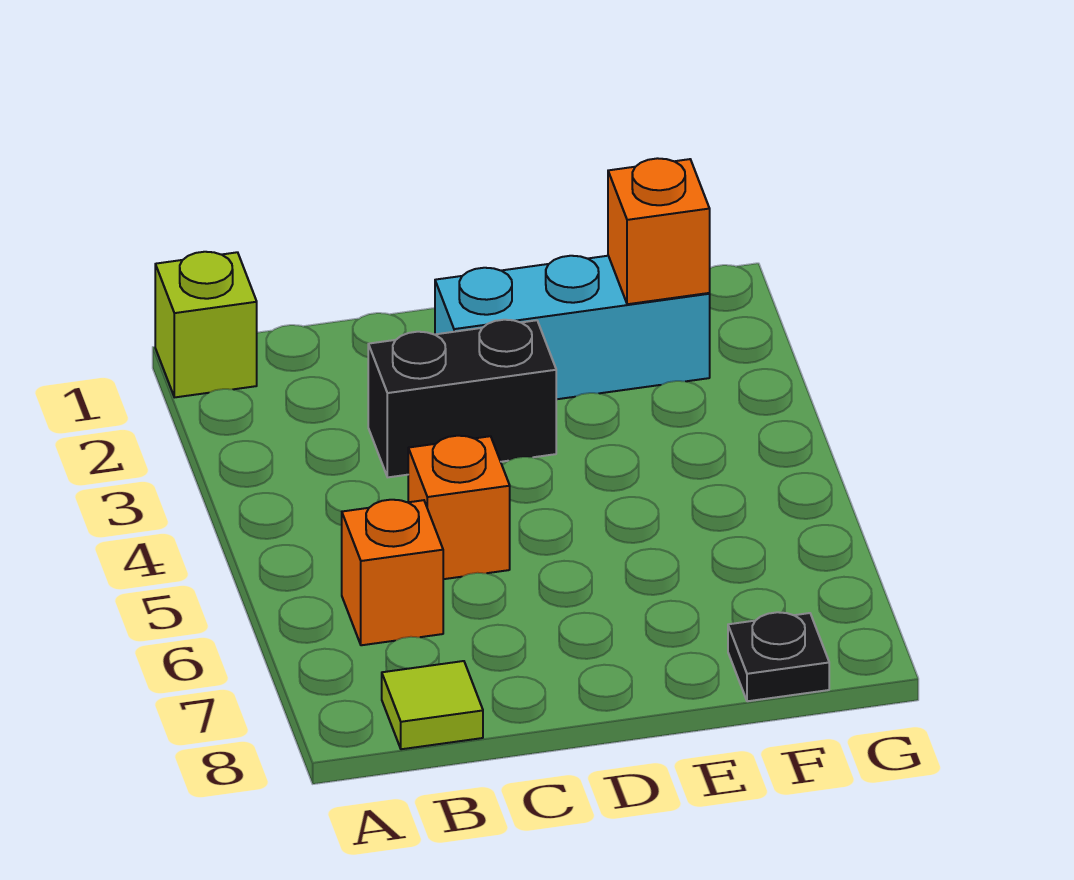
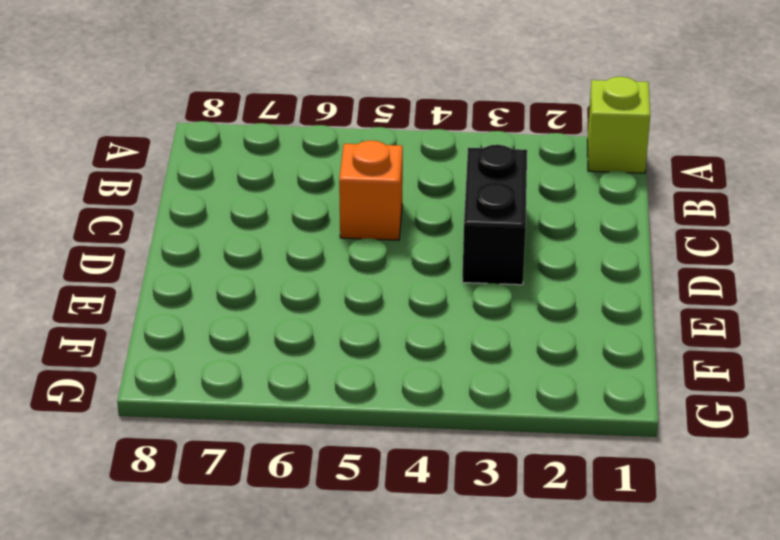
none -> orange brick B6 level 1
none -> lime tile B8 level 1

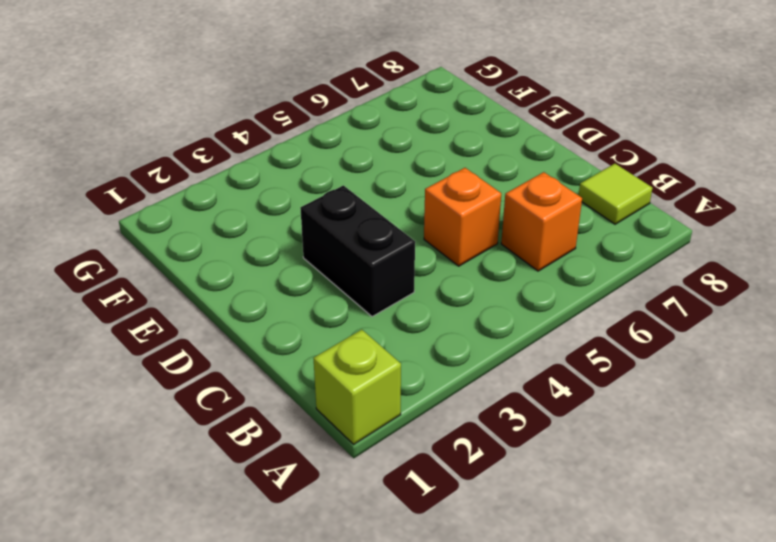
none -> cyan brick D2:F2 level 1
none -> black plate F8 level 1

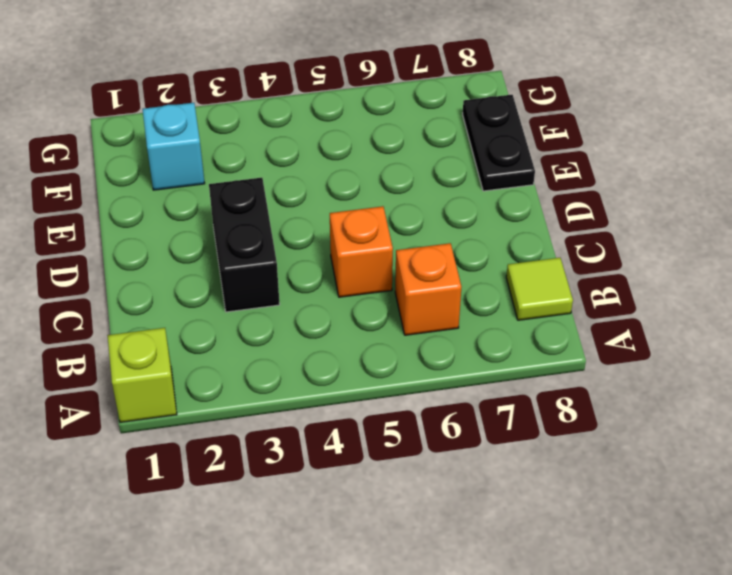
black plate E8:F8 level 1 -> black plate F8 level 1
cyan brick F2 level 1 -> cyan brick D2:F2 level 1
none -> orange brick F2 level 2

